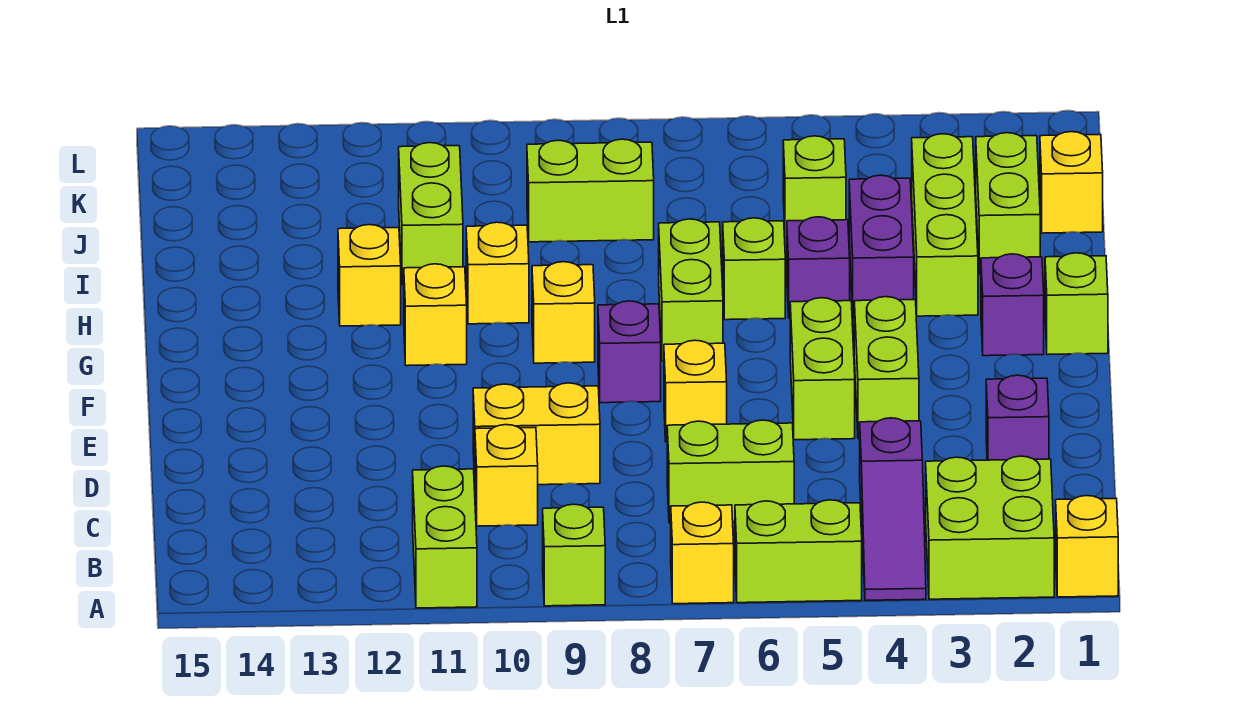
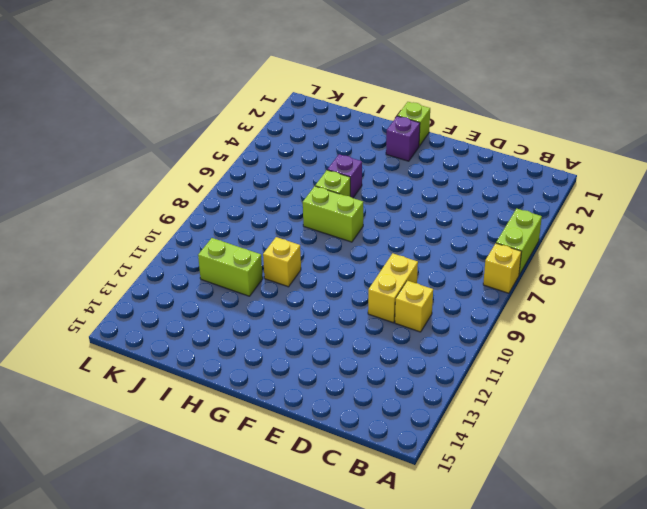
none -> yellow brick A1 level 1
none -> lime brick A2:B3 level 1
none -> purple slope A4:C4 level 1 top C
none -> lime brick A9 level 1

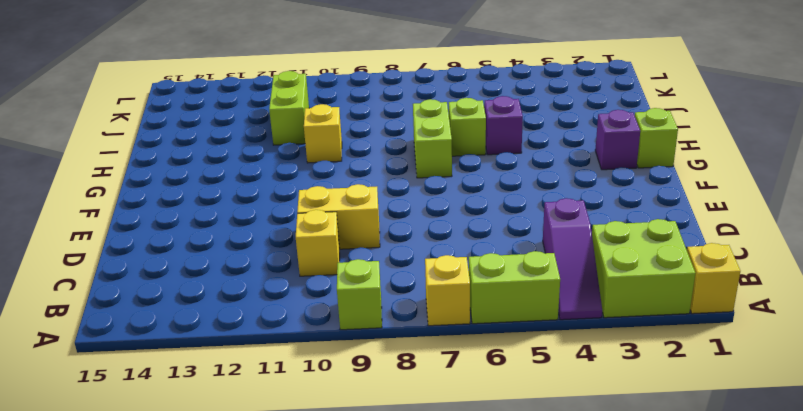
none -> lime brick A11:B11 level 1
none -> lime brick C6:C7 level 1
none -> purple brick D2 level 1
none -> lime brick E4:F4 level 1

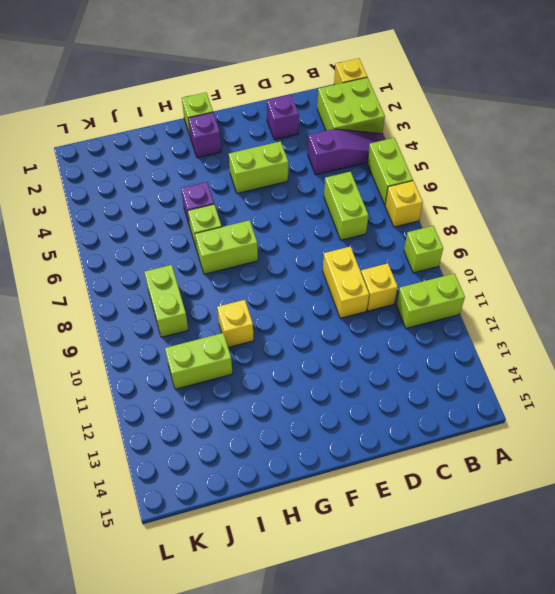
none -> lime brick E5:F5 level 1
none -> yellow brick E7 level 1
none -> purple brick F8 level 1
none -> yellow brick G9 level 1

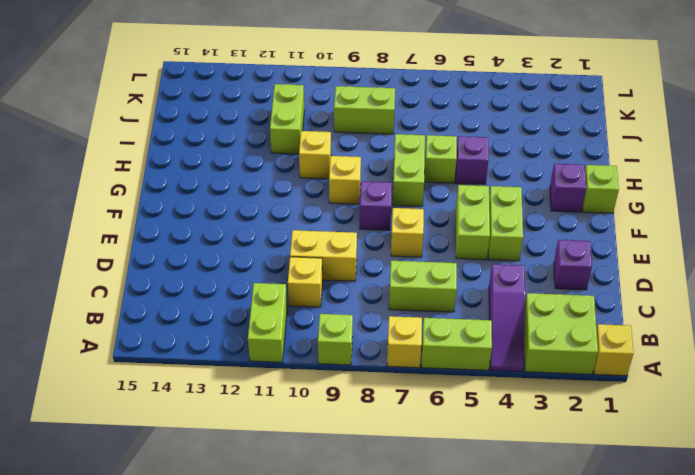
none -> yellow brick G11 level 1
none -> lime brick H3:J3 level 1
none -> purple brick H4:I4 level 1
none -> yellow brick H12 level 1

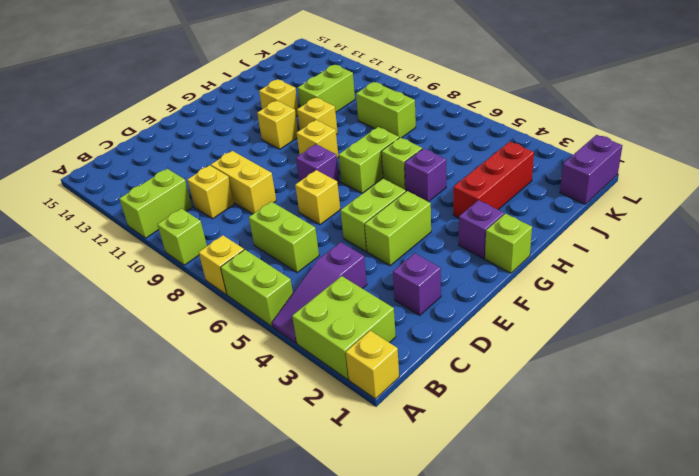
red brick H3:J3 level 1 -> lime brick H3:J3 level 1
purple brick K1:L1 level 1 -> purple brick H4:I4 level 1
none -> lime brick I2:J2 level 1
none -> yellow brick J1 level 1
none -> lime brick J5 level 1

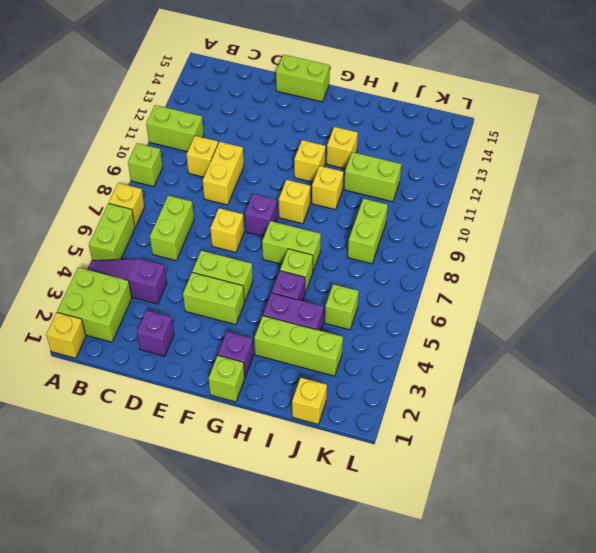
lime brick E15:F15 level 1 -> lime brick I2:J2 level 1

